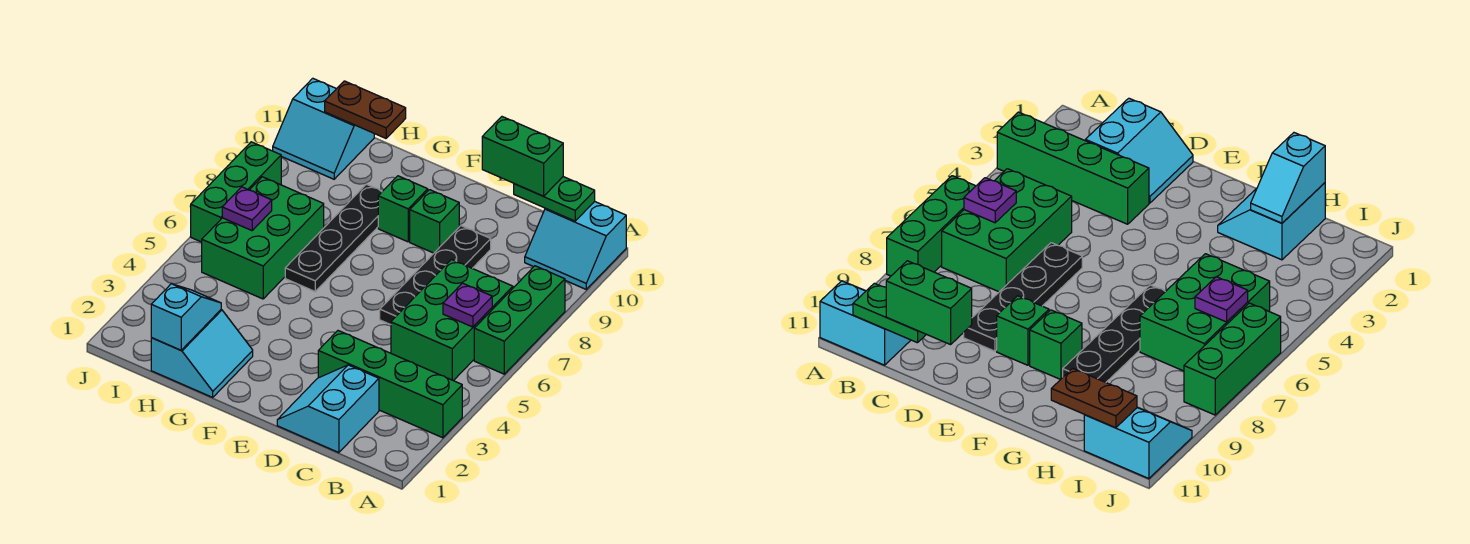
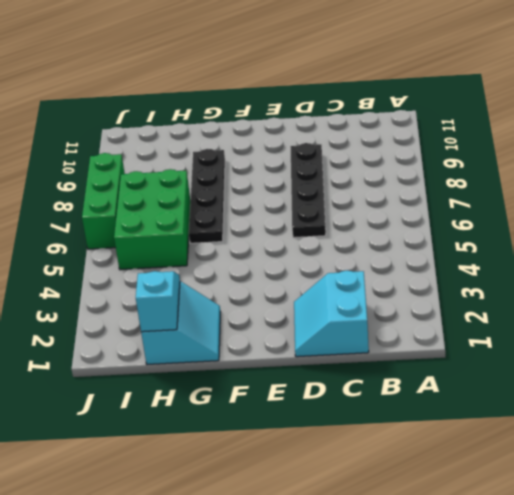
none -> green brick A3:D3 level 1
none -> green brick A6:A8 level 1
none -> cyan slope A10:B11 level 1 top 11

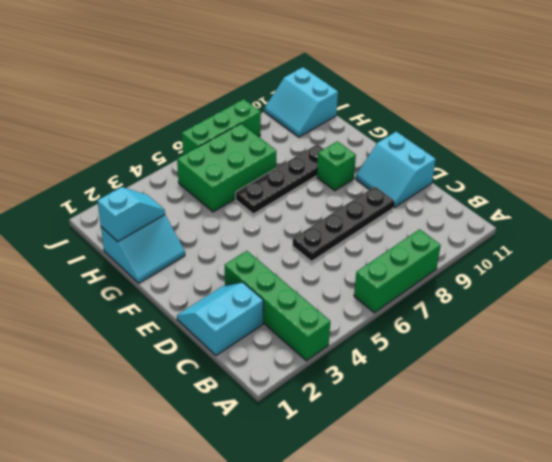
cyan slope D10:E11 level 1 top 11 -> cyan slope A10:B11 level 1 top 11
none -> green brick B5:C7 level 1
none -> green brick E9 level 1
none -> purple plate B6 level 2

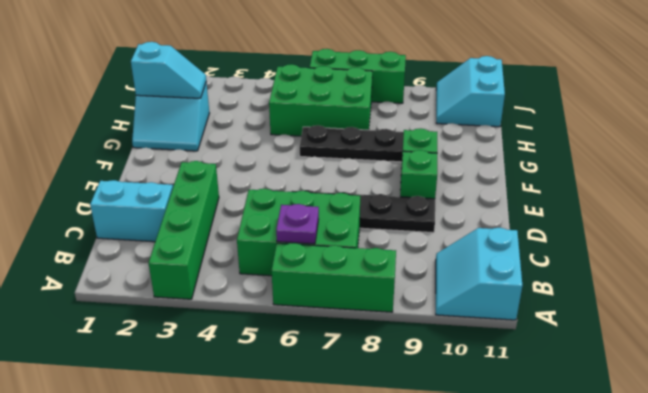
none -> green plate B11:C11 level 2
none -> brown plate H11:I11 level 2
none -> purple plate I6 level 2

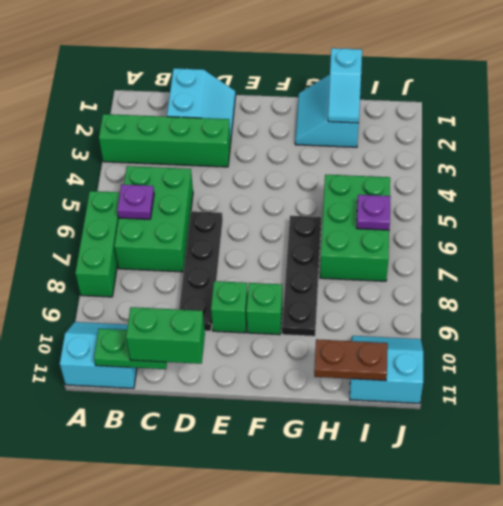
none -> green brick J6:J8 level 1

